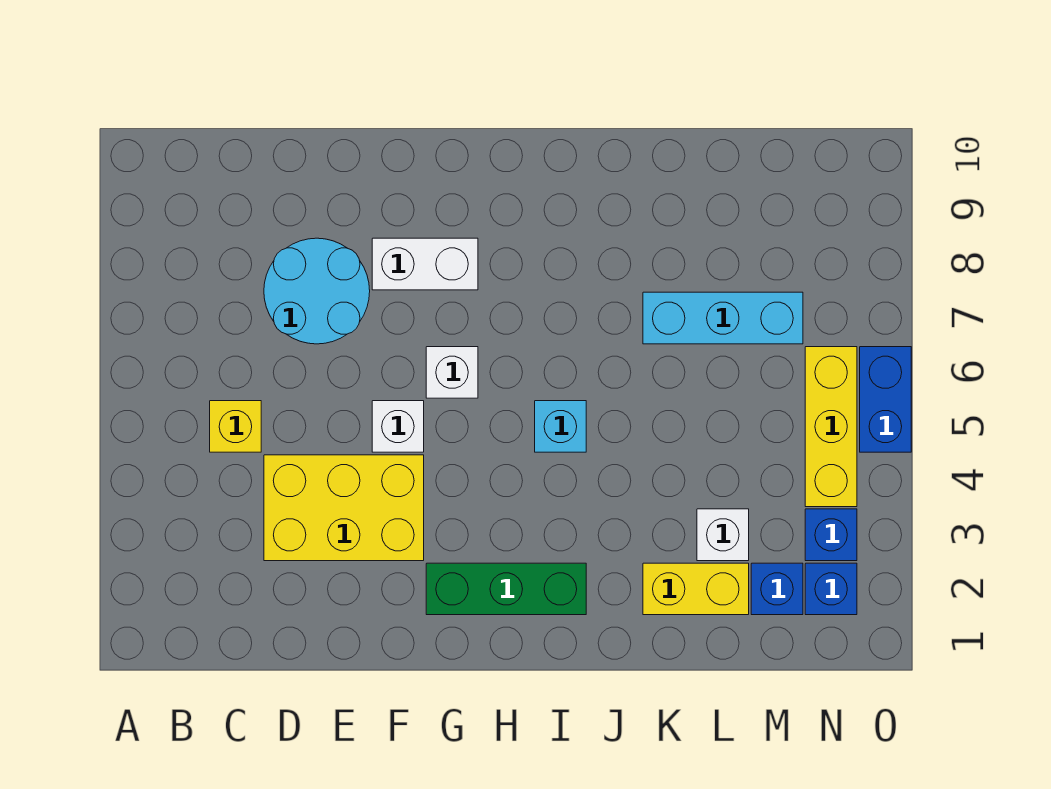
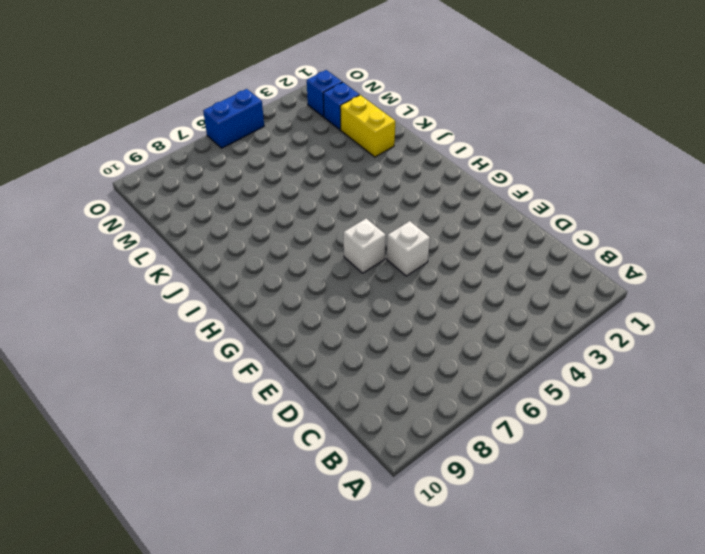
none -> yellow brick C5 level 1
none -> yellow brick D3:F4 level 1
none -> cyan round brick D7:E8 level 1

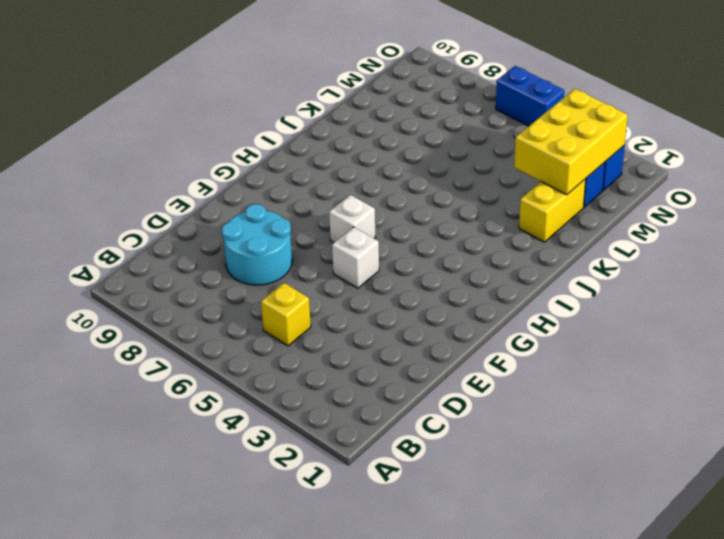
yellow brick L2:N3 level 2 -> yellow brick D3:F4 level 1
none -> white brick F8:G8 level 1
none -> green brick G2:I2 level 1
none -> cyan brick I5 level 1

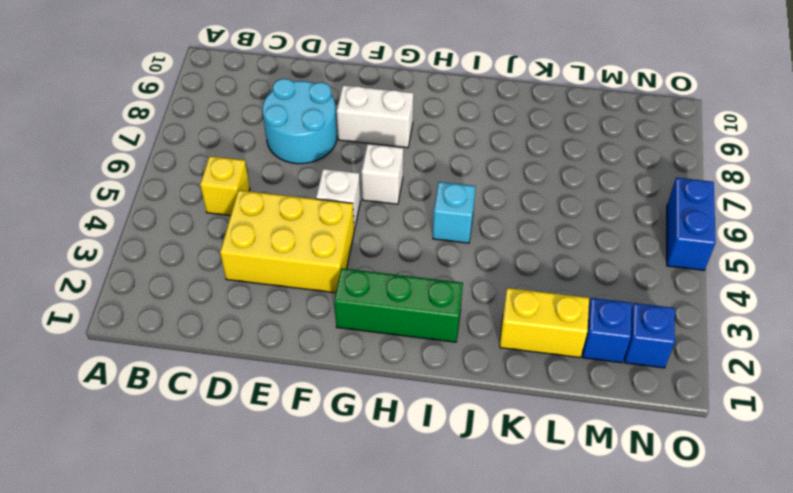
none -> cyan brick K7:M7 level 1
none -> white brick L3 level 1
none -> blue brick N3 level 1

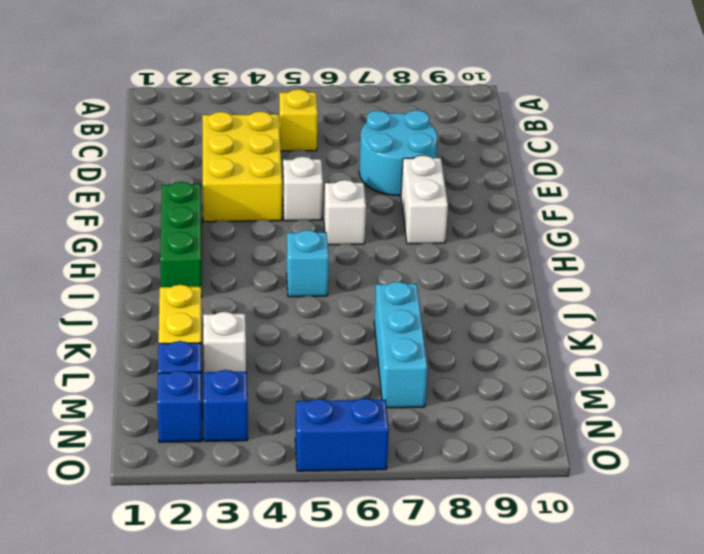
none -> yellow brick N4:N6 level 1

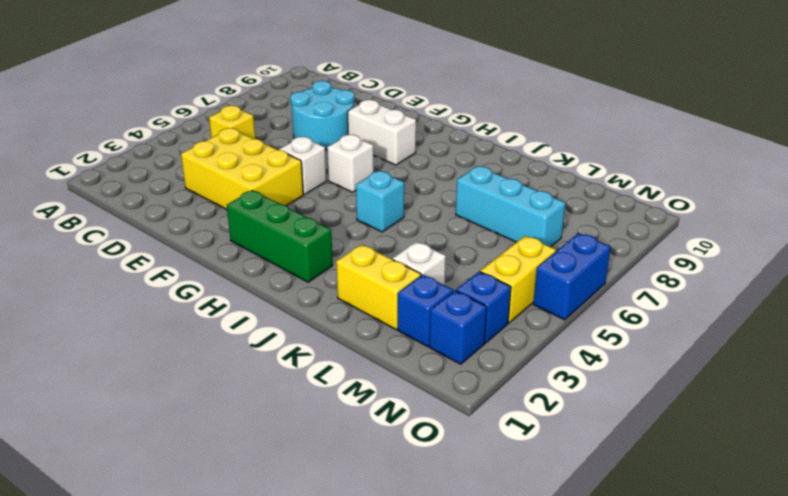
yellow brick N4:N5 level 1 -> yellow brick N4:N6 level 1

